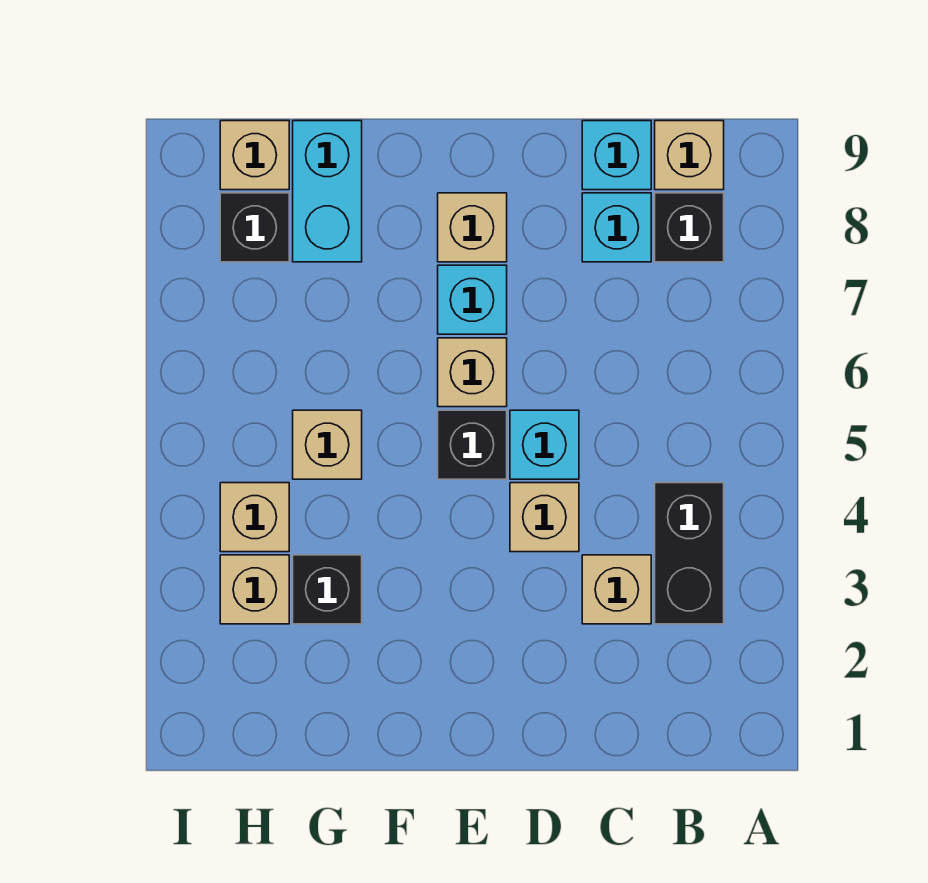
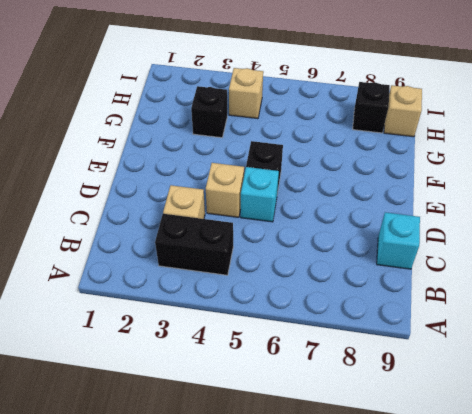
none -> black brick B8 level 1
none -> tan brick B9 level 1
none -> cyan brick C8 level 1

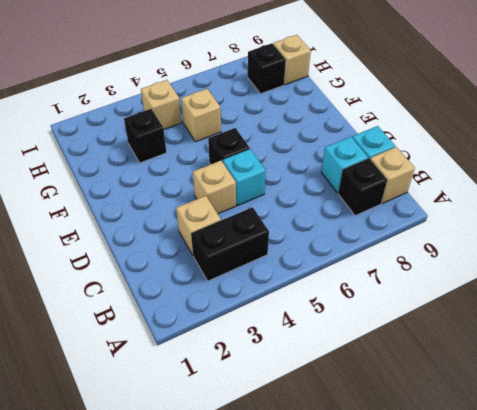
none -> tan brick E6 level 1
none -> cyan brick E7 level 1
none -> tan brick E8 level 1

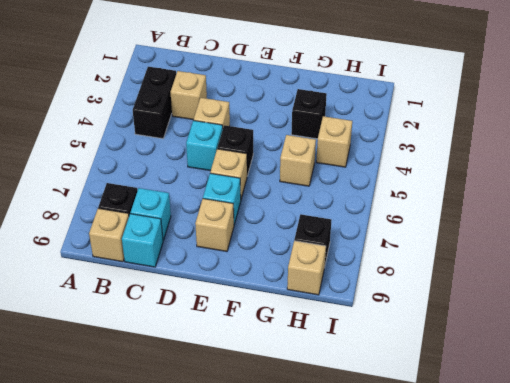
none -> cyan brick G8:G9 level 1
none -> tan brick H3 level 1

